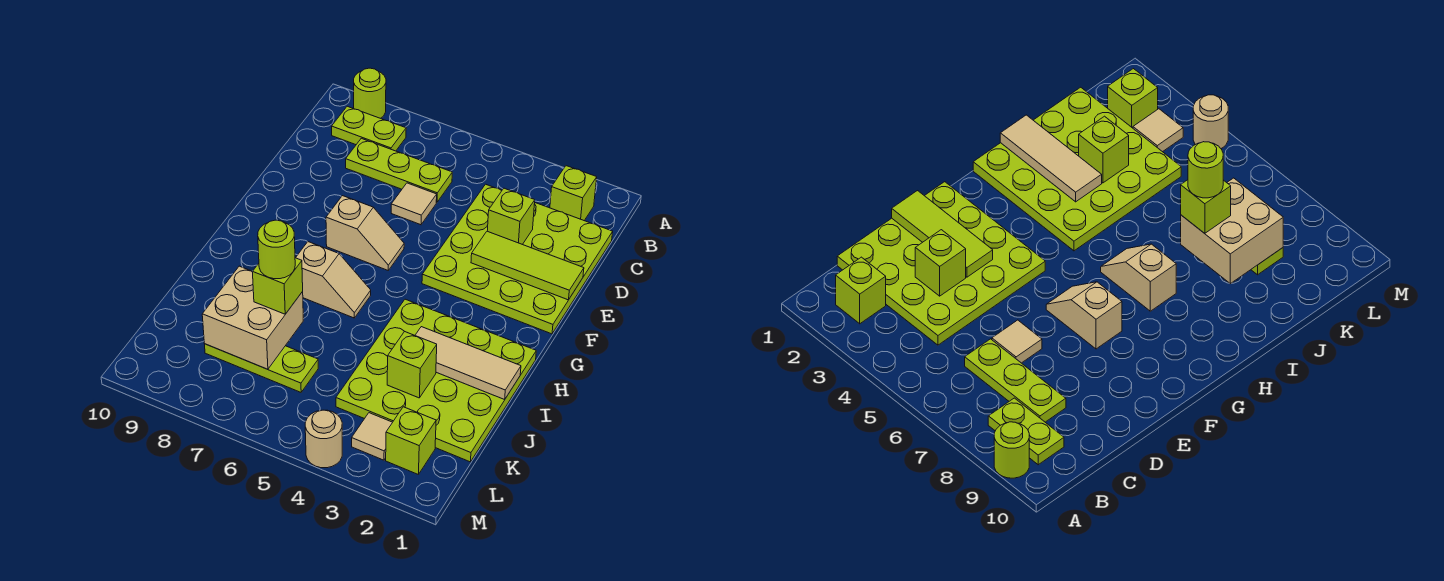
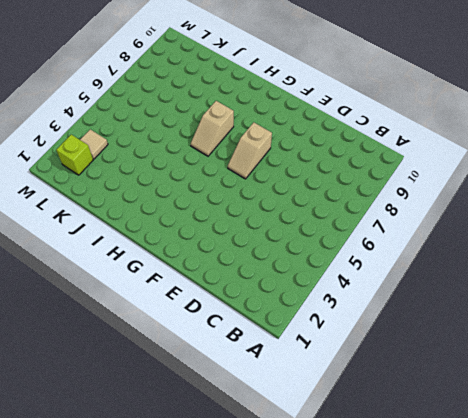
none -> lime round brick A9 level 1
none -> lime brick B2 level 1
none -> lime plate B8:B9 level 1

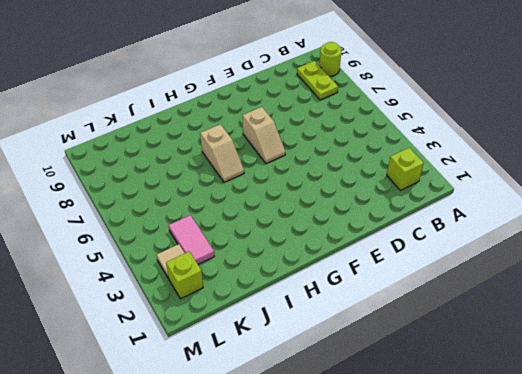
pink tile K3:K4 level 1 -> lime plate H1:K4 level 1
none -> lime plate C1:F4 level 1
none -> lime plate C6:C8 level 1
none -> tan tile D6 level 1

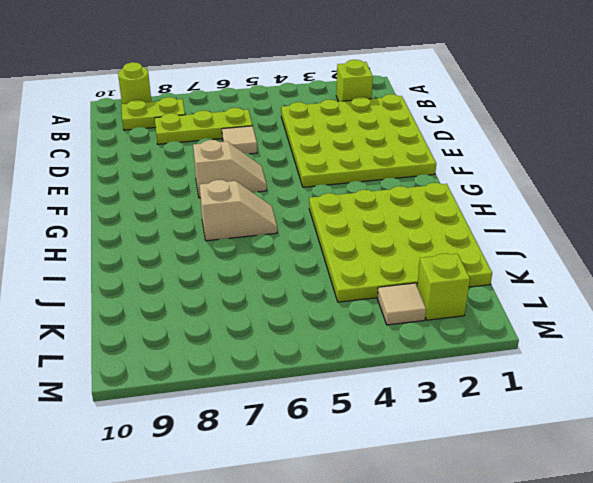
none -> lime plate K6:K8 level 1
none -> tan round brick M4 level 1
none -> lime brick D3 level 2

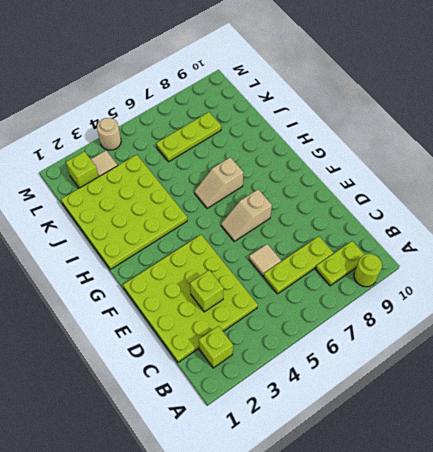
none -> lime tile E1:E3 level 2
none -> tan tile I1:I3 level 2
none -> lime brick J3 level 2

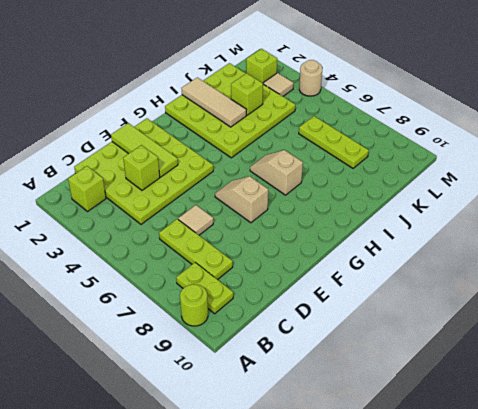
none -> tan brick J7:K8 level 2
none -> lime brick J7 level 3
none -> lime round brick J7 level 4

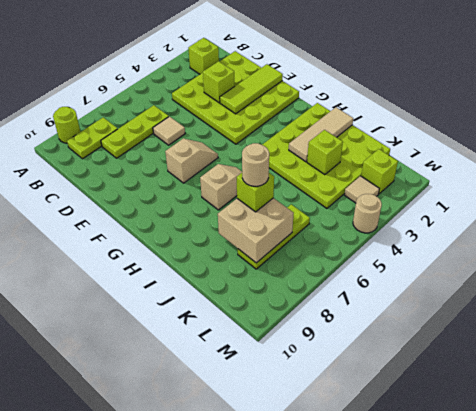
tan round brick J7 level 4 -> lime round brick J7 level 4

